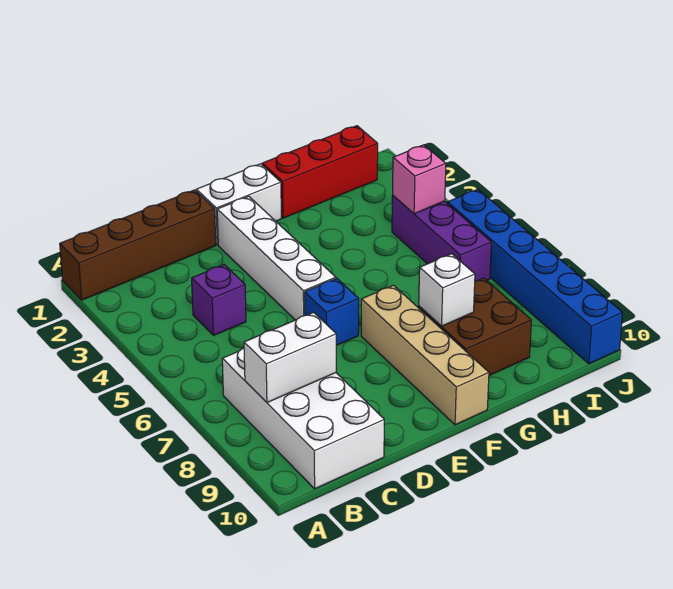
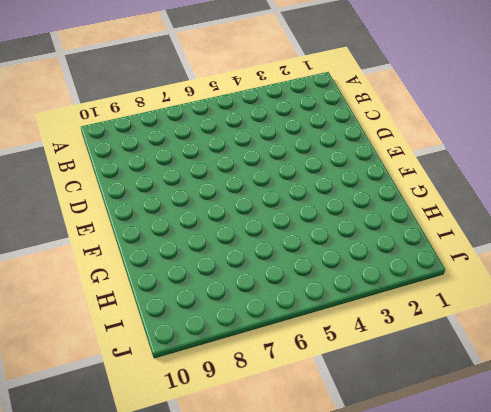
none -> brown brick A1:D1 level 1
none -> white brick B7:C10 level 1
none -> purple brick C4 level 1

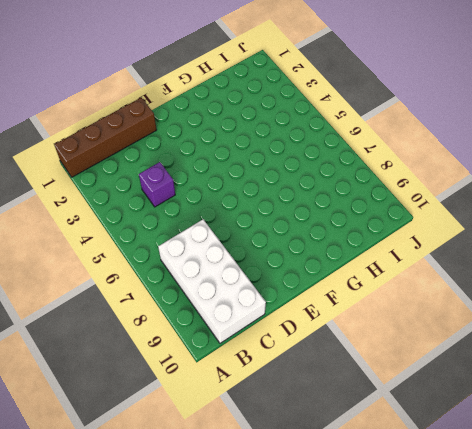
none -> white brick E1:F1 level 1
none -> white brick E2:E5 level 1
none -> blue brick E6 level 1

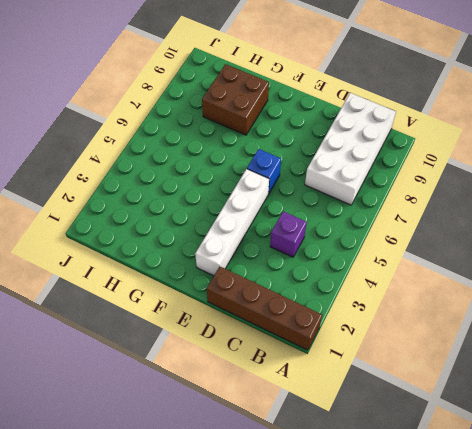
none -> white brick E1:F1 level 1
none -> tan brick F7:F10 level 1
none -> red brick G1:I1 level 1

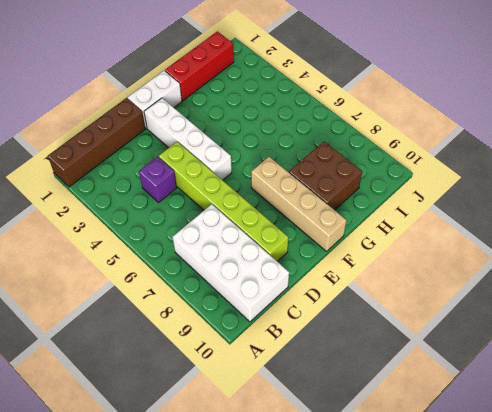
lime brick D4:D9 level 1 -> none
none -> blue brick E6 level 1
none -> purple brick I4:I6 level 1
none -> blue brick J5:J10 level 1

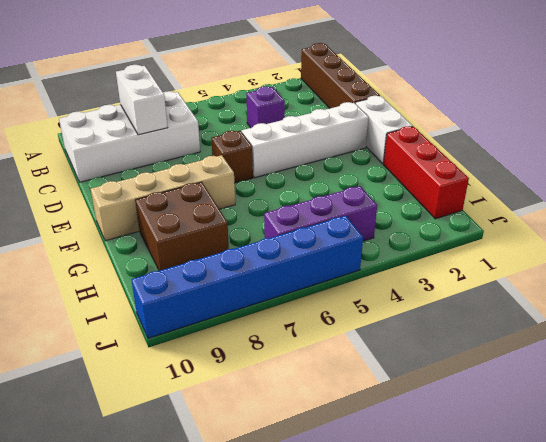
brown brick E6 level 1 -> blue brick E6 level 1
none -> white brick G8 level 2
none -> pink brick I4 level 2

